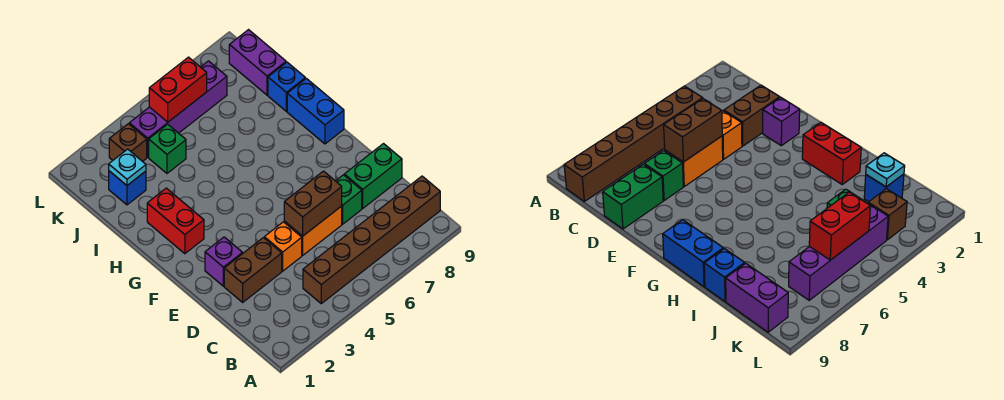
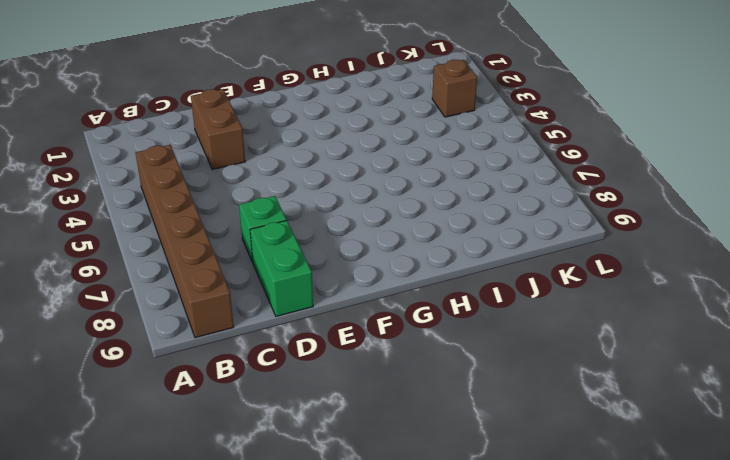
none -> orange brick D4 level 1
none -> orange brick D5:D6 level 1
none -> purple brick E2 level 1

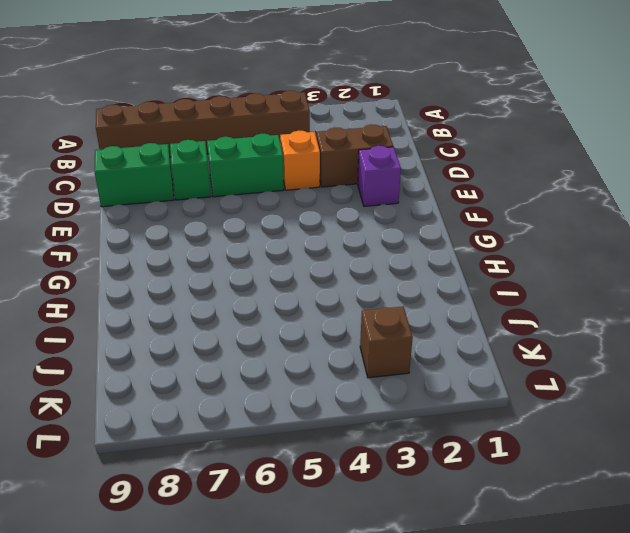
green brick D5:D6 level 1 -> orange brick D5:D6 level 1
none -> red brick G2:H2 level 1
none -> blue brick G9:H9 level 1
none -> blue brick I9 level 1

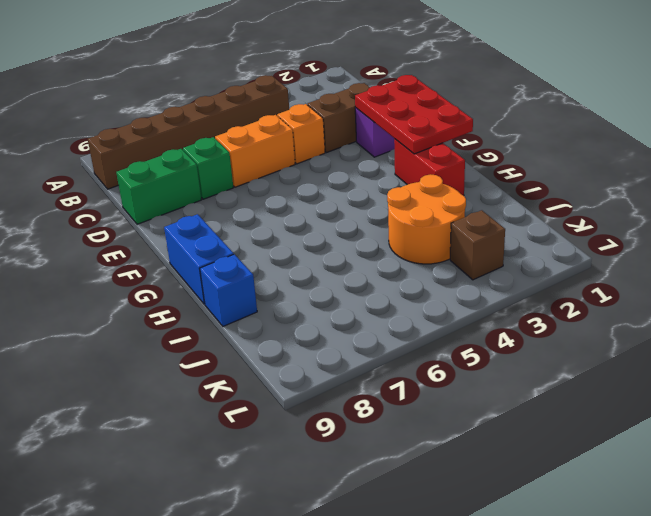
red plate E1:G2 level 2 -> none
orange round brick I3:J4 level 1 -> green brick J4 level 1
none -> blue brick J2 level 1
none -> purple brick J9:K9 level 1
none -> purple brick K4:K7 level 1

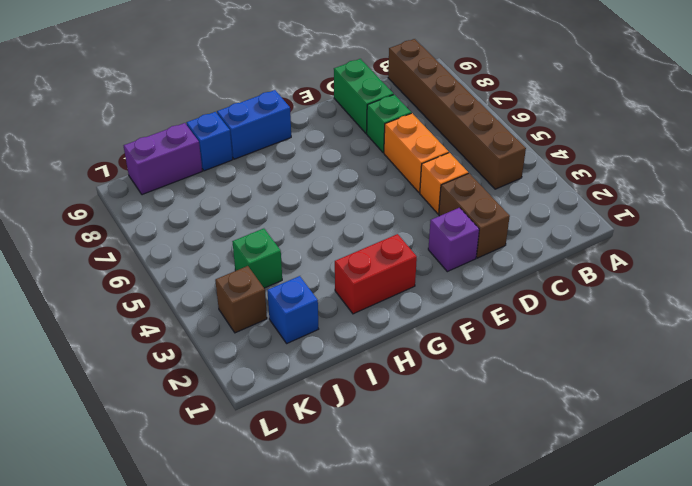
none -> purple brick K4:K7 level 1
none -> brown brick D5:D6 level 2
none -> cyan plate J2 level 2

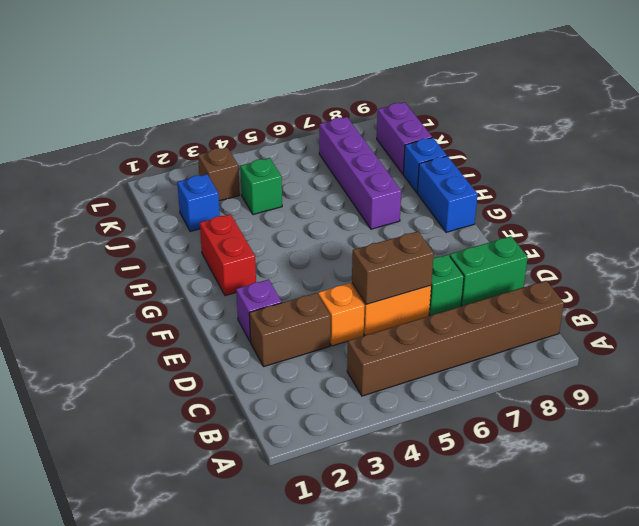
purple brick H7:K7 level 1 -> purple brick K4:K7 level 1
none -> cyan plate J2 level 2
none -> red brick K5:K6 level 2

